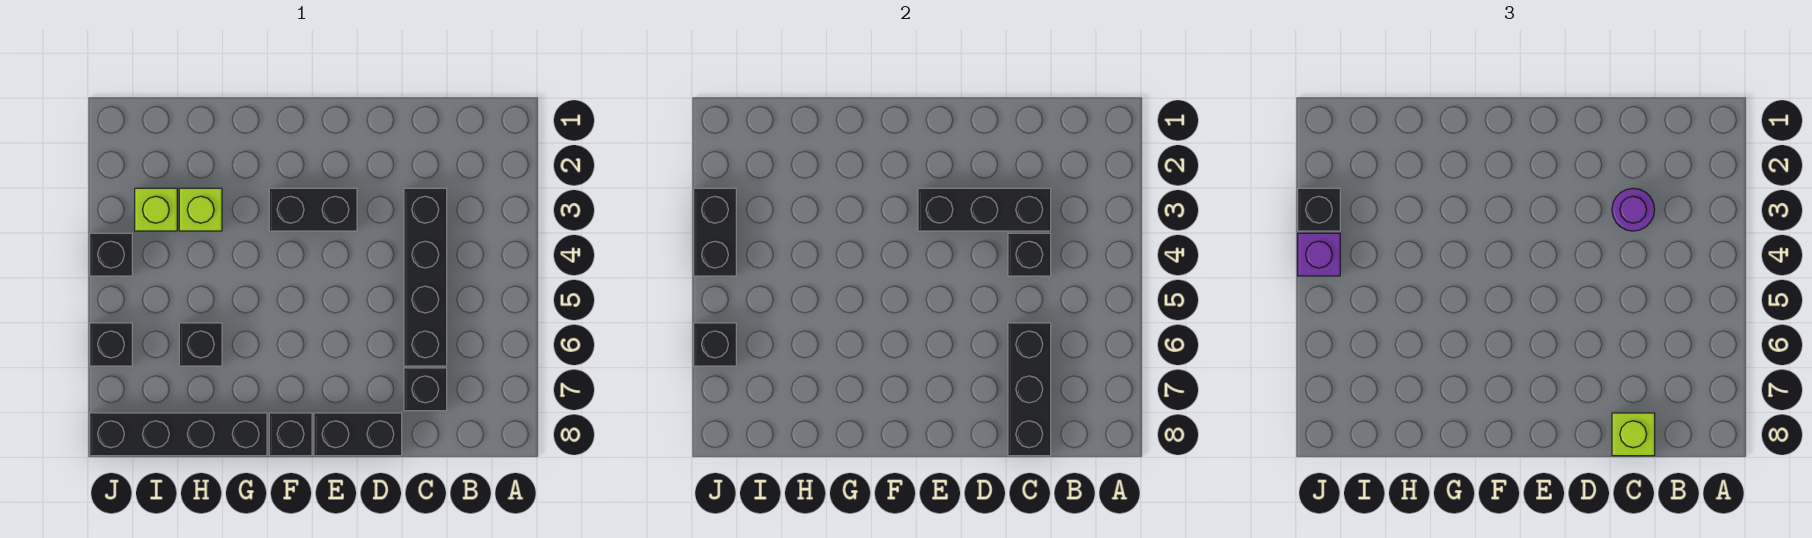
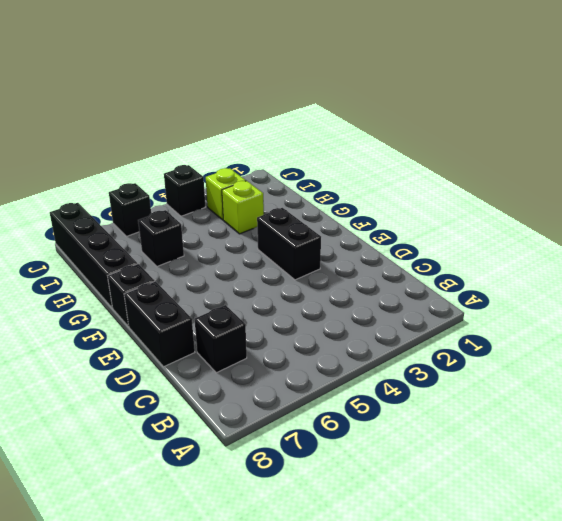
none -> black brick C3:C6 level 1
none -> black brick C3:E3 level 2
none -> black brick C4 level 2

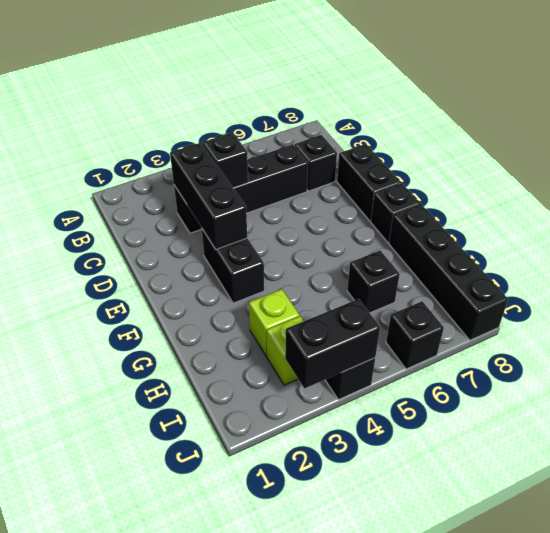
none -> black brick C6:C8 level 2
none -> black brick J6 level 2
none -> purple round brick C3 level 3

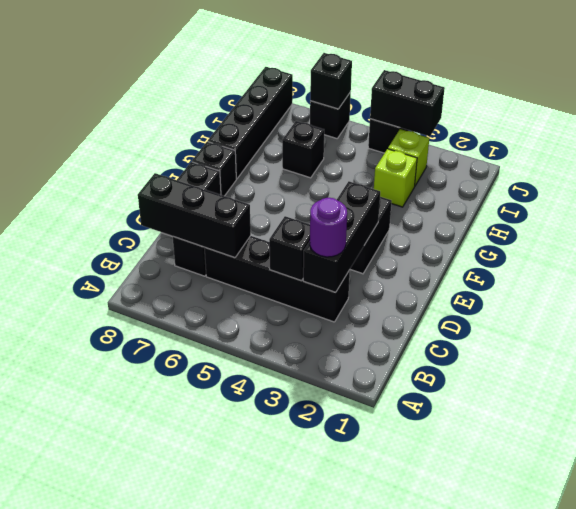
none -> lime brick C8 level 3
none -> black brick J3 level 3
none -> purple brick J4 level 3

